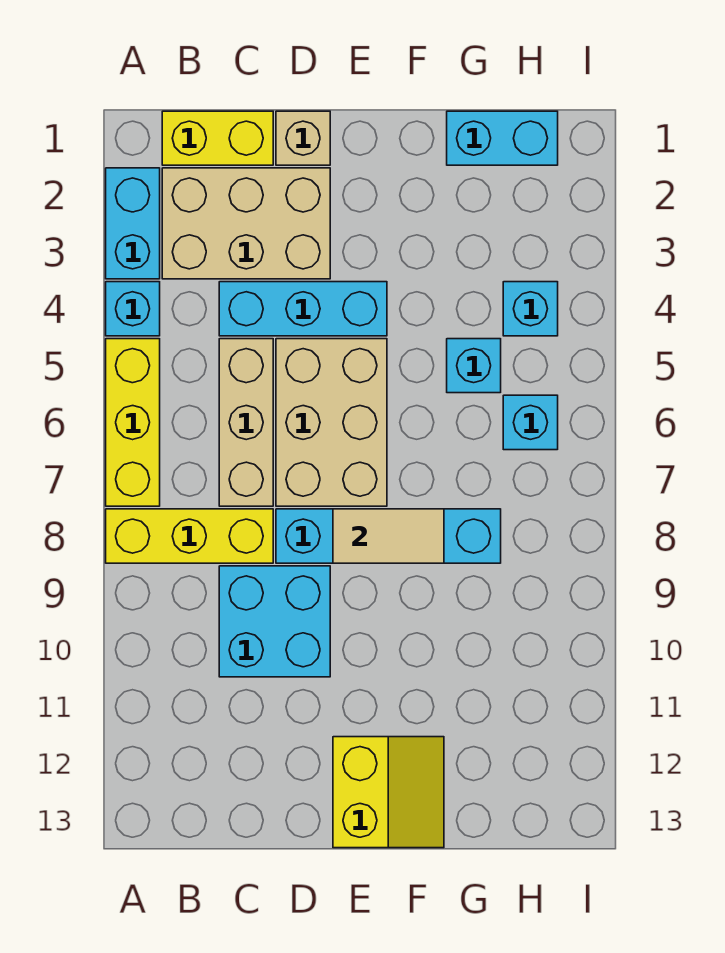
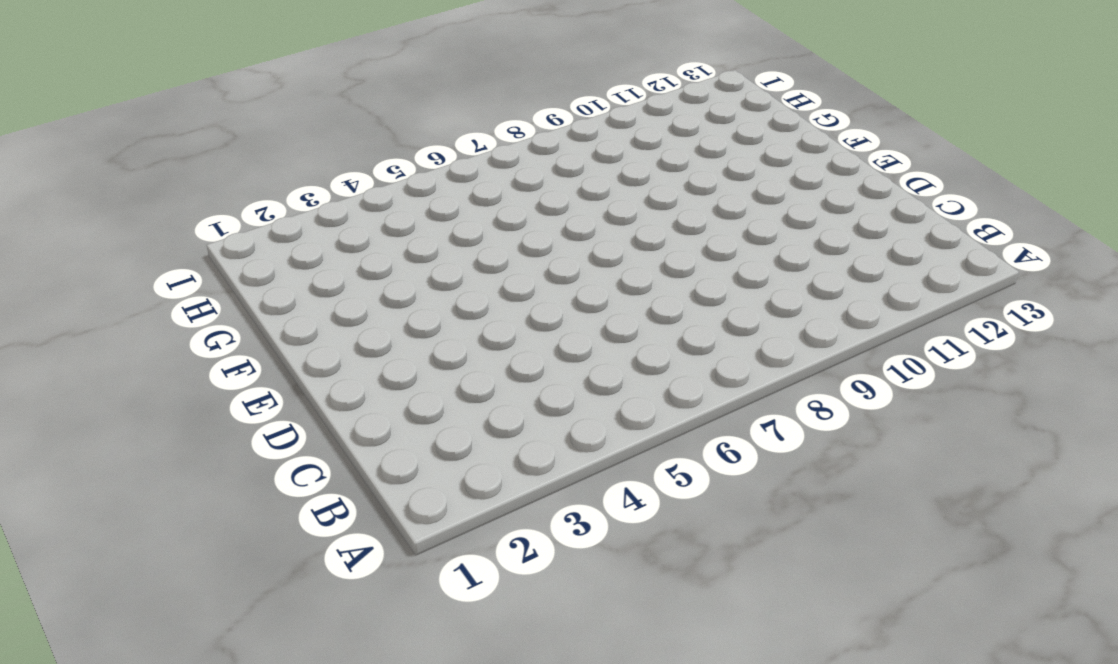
none -> cyan brick A2:A3 level 1
none -> cyan brick A4 level 1
none -> yellow brick A5:A7 level 1

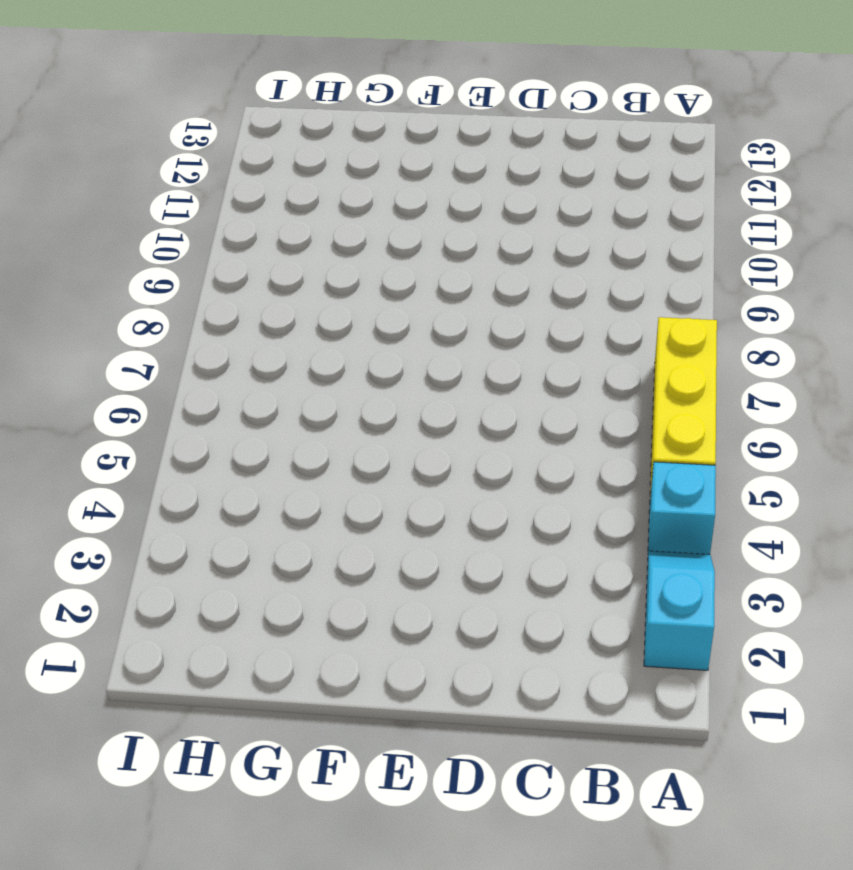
cyan slope A2:A3 level 1 top 2 -> cyan brick A2:A3 level 1
none -> yellow brick A8:C8 level 1
none -> yellow brick B1:C1 level 1
none -> tan brick B2:D3 level 1

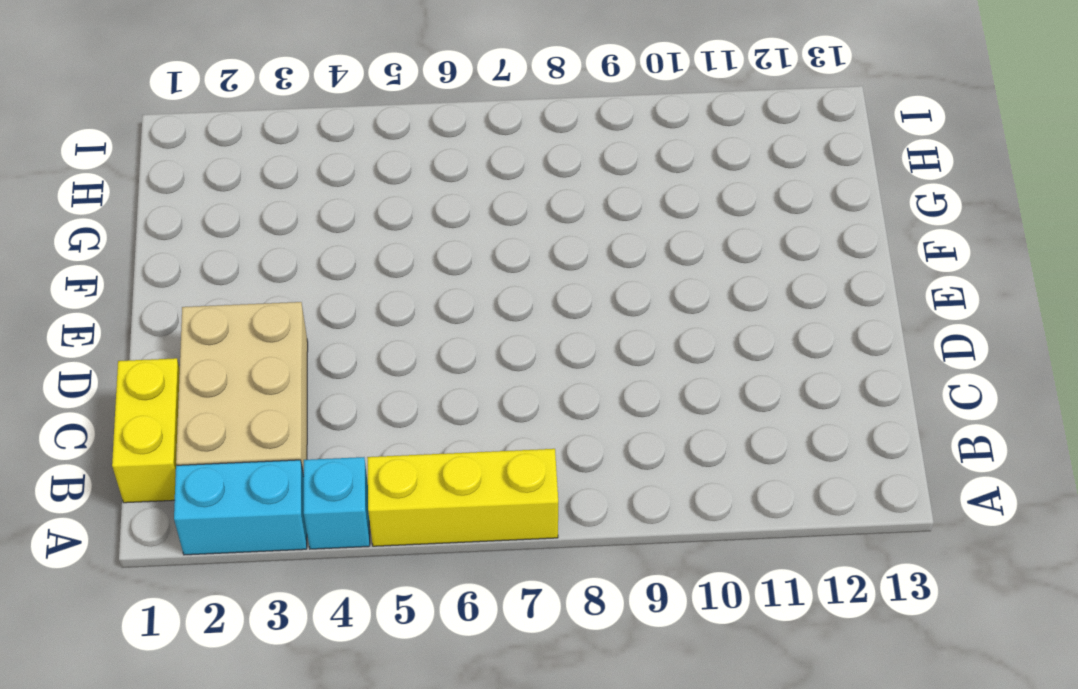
none -> yellow brick A8:C8 level 1
none -> cyan brick C4:E4 level 1
none -> tan brick C5:C7 level 1

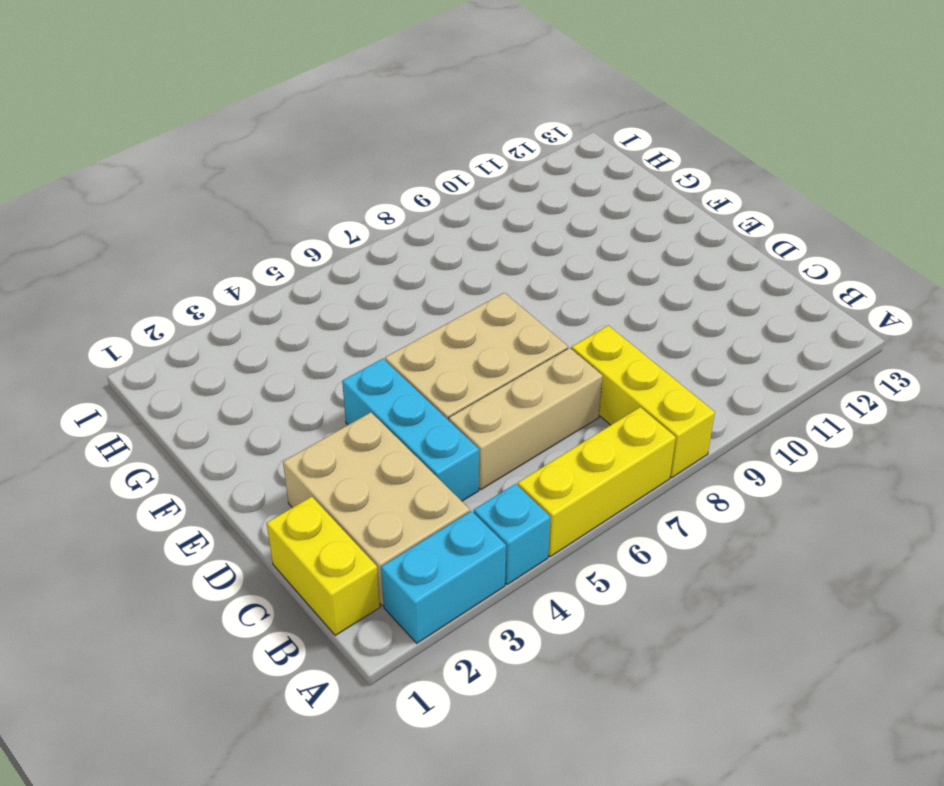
none -> cyan brick C9:D10 level 1
none -> tan brick D1 level 1
none -> cyan brick D8:G8 level 1

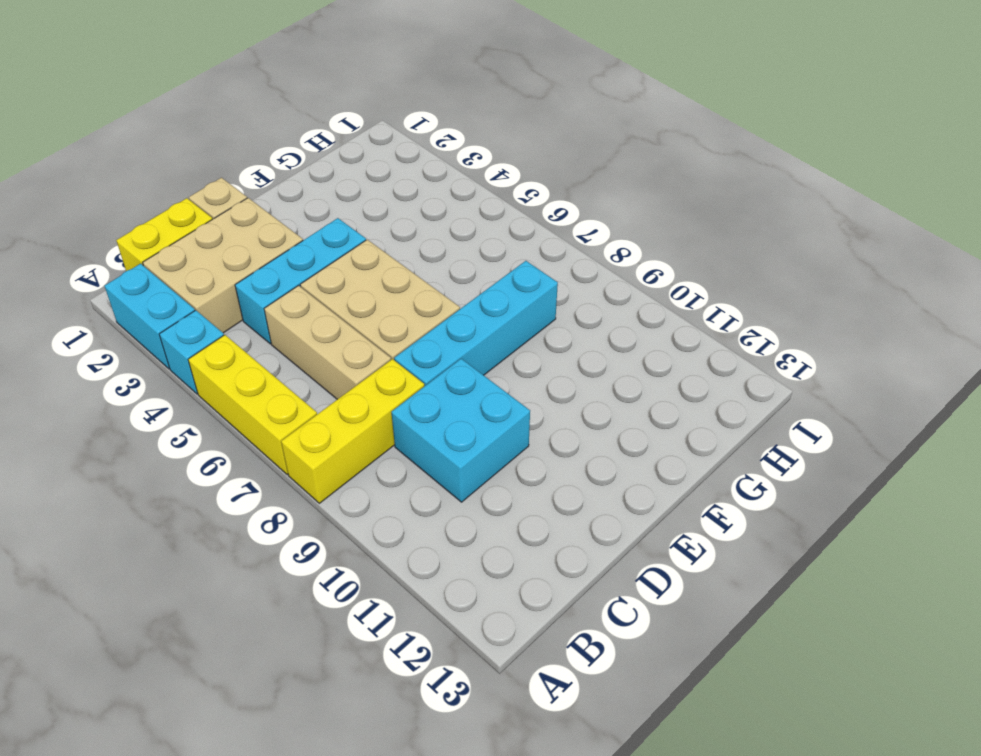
none -> yellow slope E12:F13 level 1 top E
none -> cyan brick G1:H1 level 1
none -> cyan brick G5 level 1

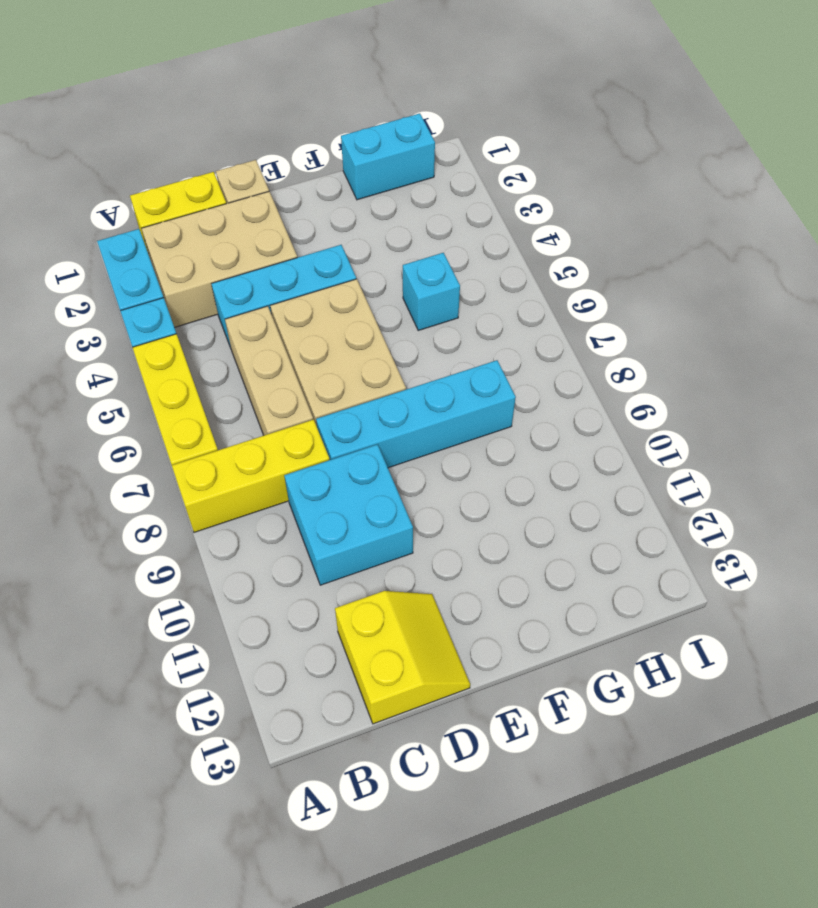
yellow slope C12:D13 level 1 top C -> yellow slope E12:F13 level 1 top E
none -> cyan brick H4 level 1
none -> cyan brick H6 level 1
none -> tan tile E8:F8 level 2

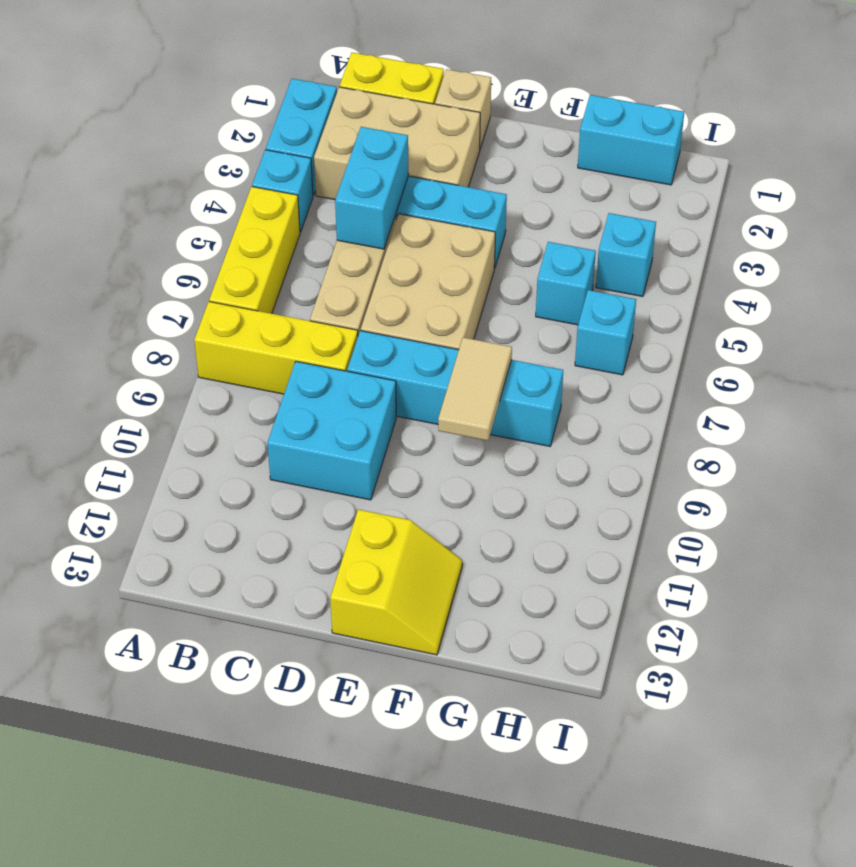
cyan brick C4:C5 level 2 -> none
tan tile F8:F9 level 2 -> tan tile E8:F8 level 2

